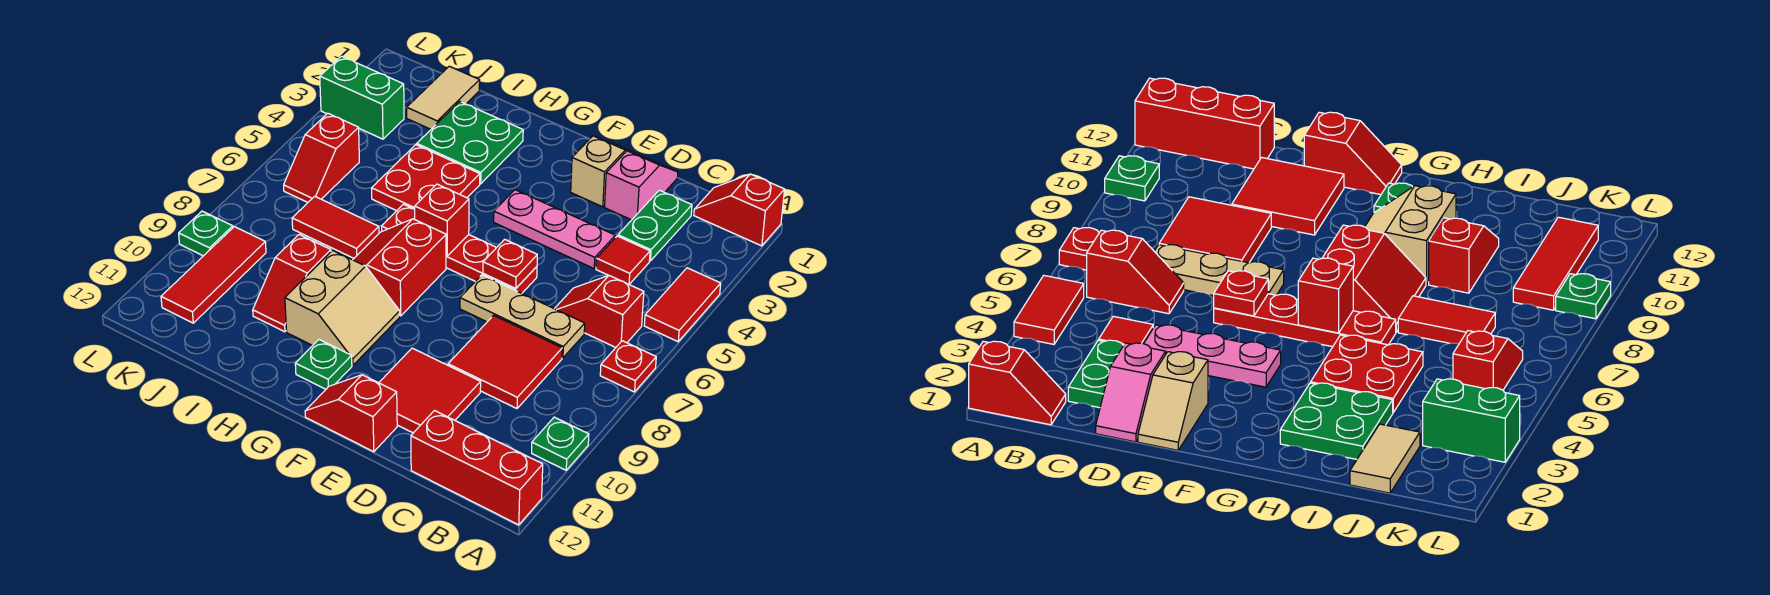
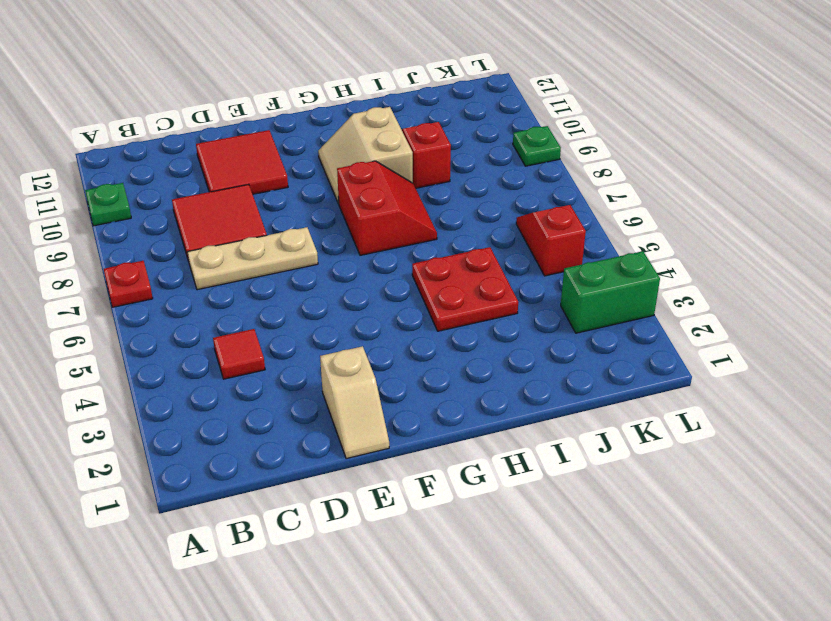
none -> red slope A1:B1 level 1 top A
none -> red tile A4:A5 level 1
none -> red brick A12:C12 level 1
none -> red slope B6:C6 level 1 top B

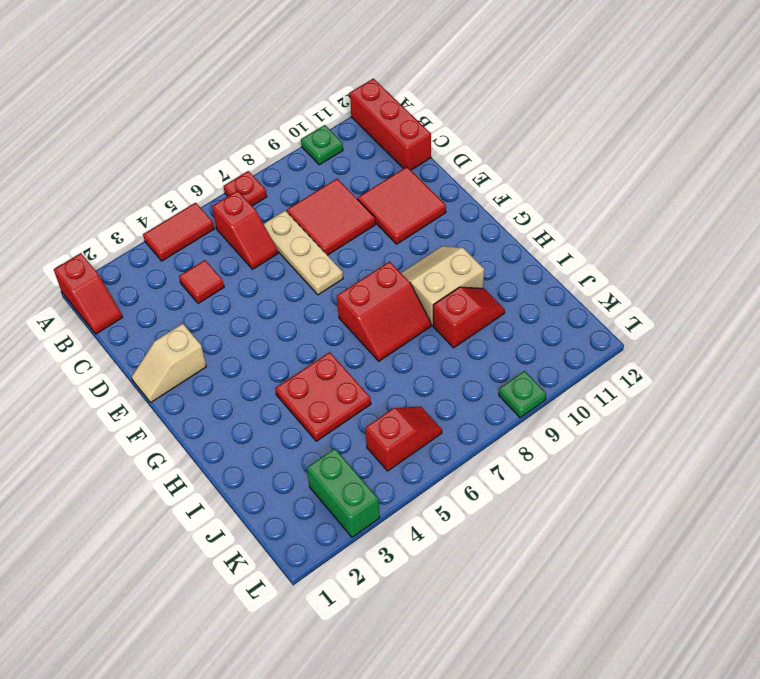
none -> green plate C2:C3 level 1
none -> pink slope D1:D2 level 1 top 2
none -> pink plate D4:F4 level 1
none -> red plate E6:H6 level 1

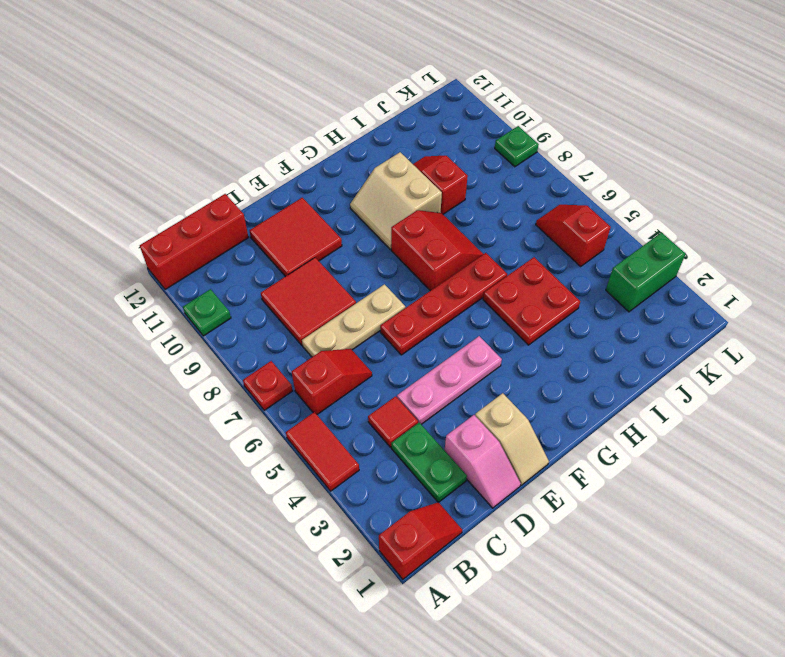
none -> red slope E12:F12 level 1 top E
none -> green plate G11 level 1
none -> green plate H2:I3 level 1
none -> red tile I7:J7 level 1

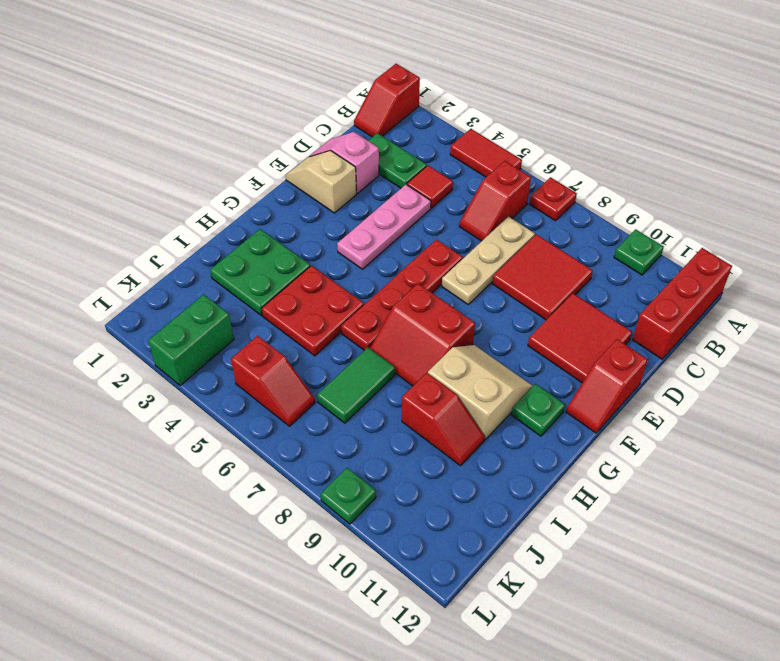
green tile I7:J7 level 1 -> red tile I7:J7 level 1
none -> tan tile J1:J2 level 1
none -> red tile K9:K11 level 1
none -> red plate E6 level 2
none -> red brick G6 level 2

